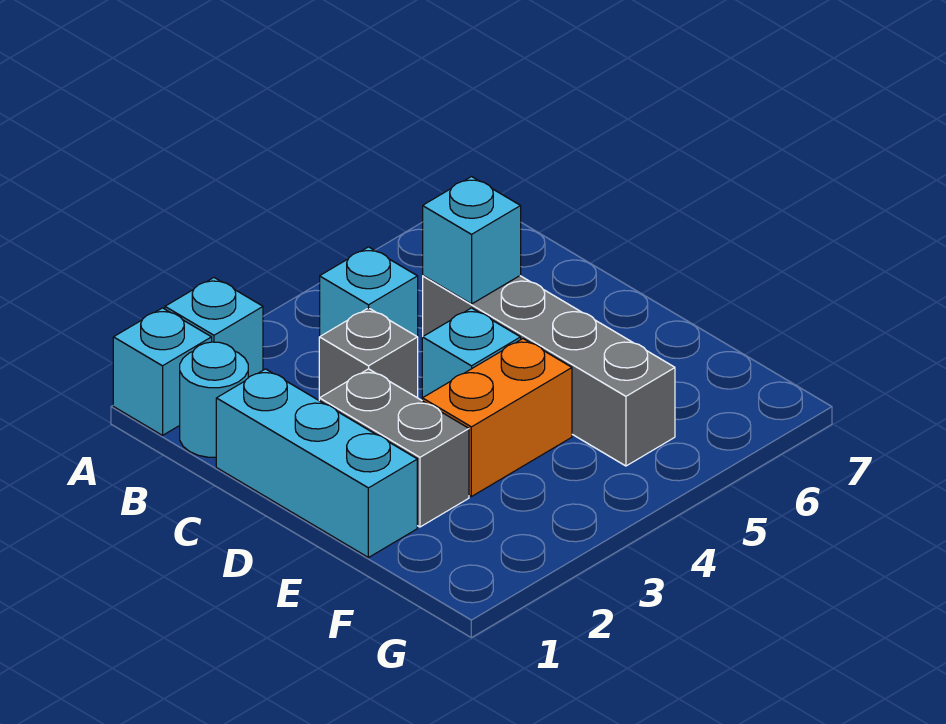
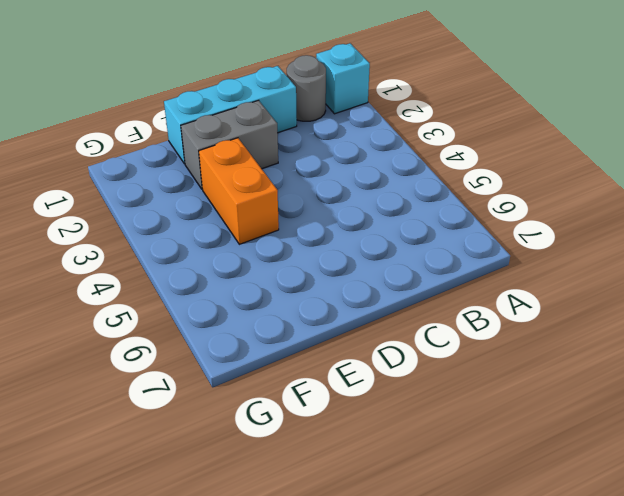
grey round brick B1 level 1 -> cyan round brick B1 level 1
none -> cyan brick A2 level 1
none -> cyan brick B4 level 1

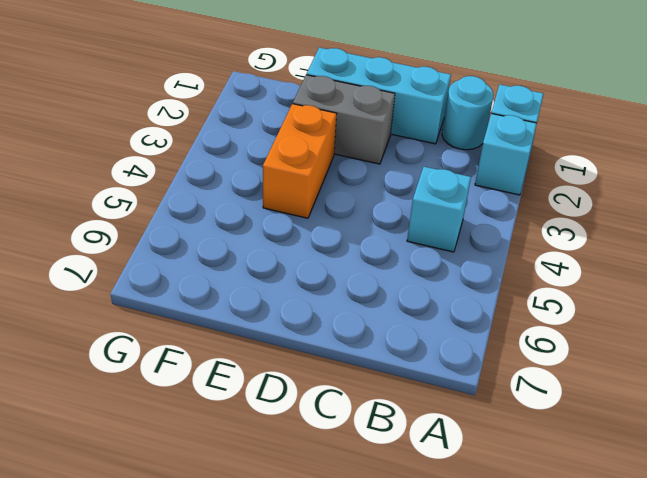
none -> grey brick C3 level 1
none -> grey brick C5:F5 level 1

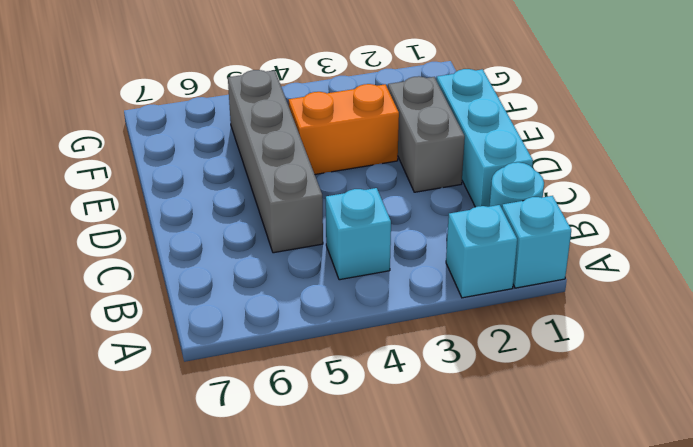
none -> grey brick C3 level 1
none -> cyan brick D4 level 1

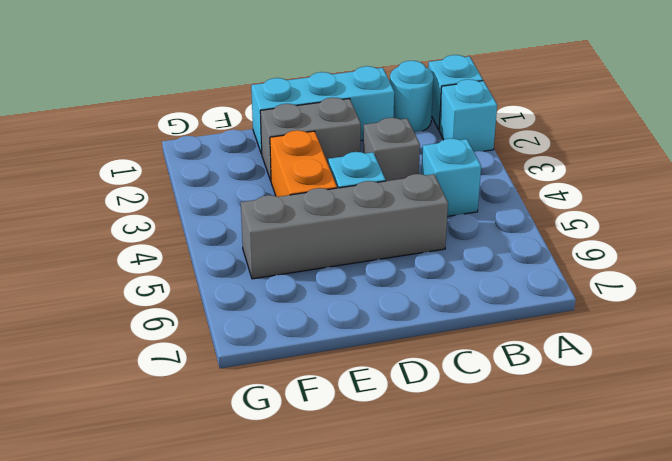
none -> cyan brick C5 level 2

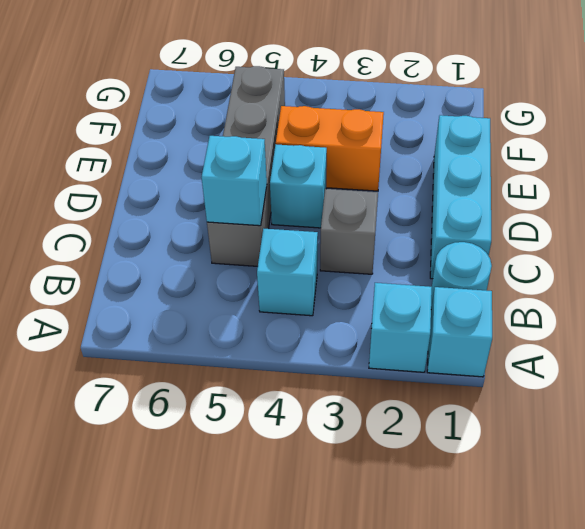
none -> grey brick D2:E2 level 1

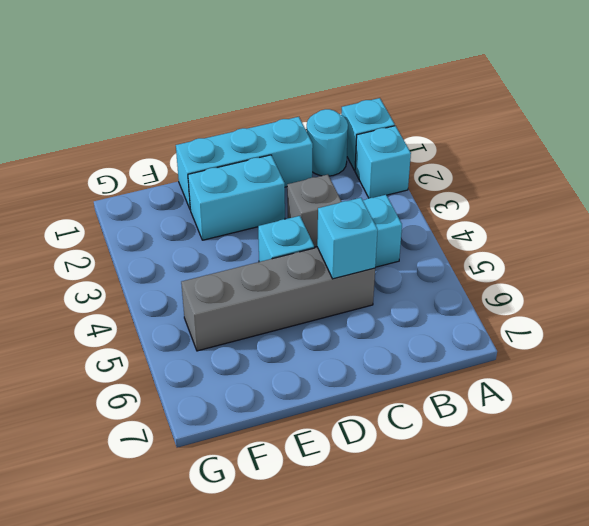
cyan brick D2:E2 level 1 -> grey brick D2:E2 level 1
none -> orange brick E3:E4 level 1

